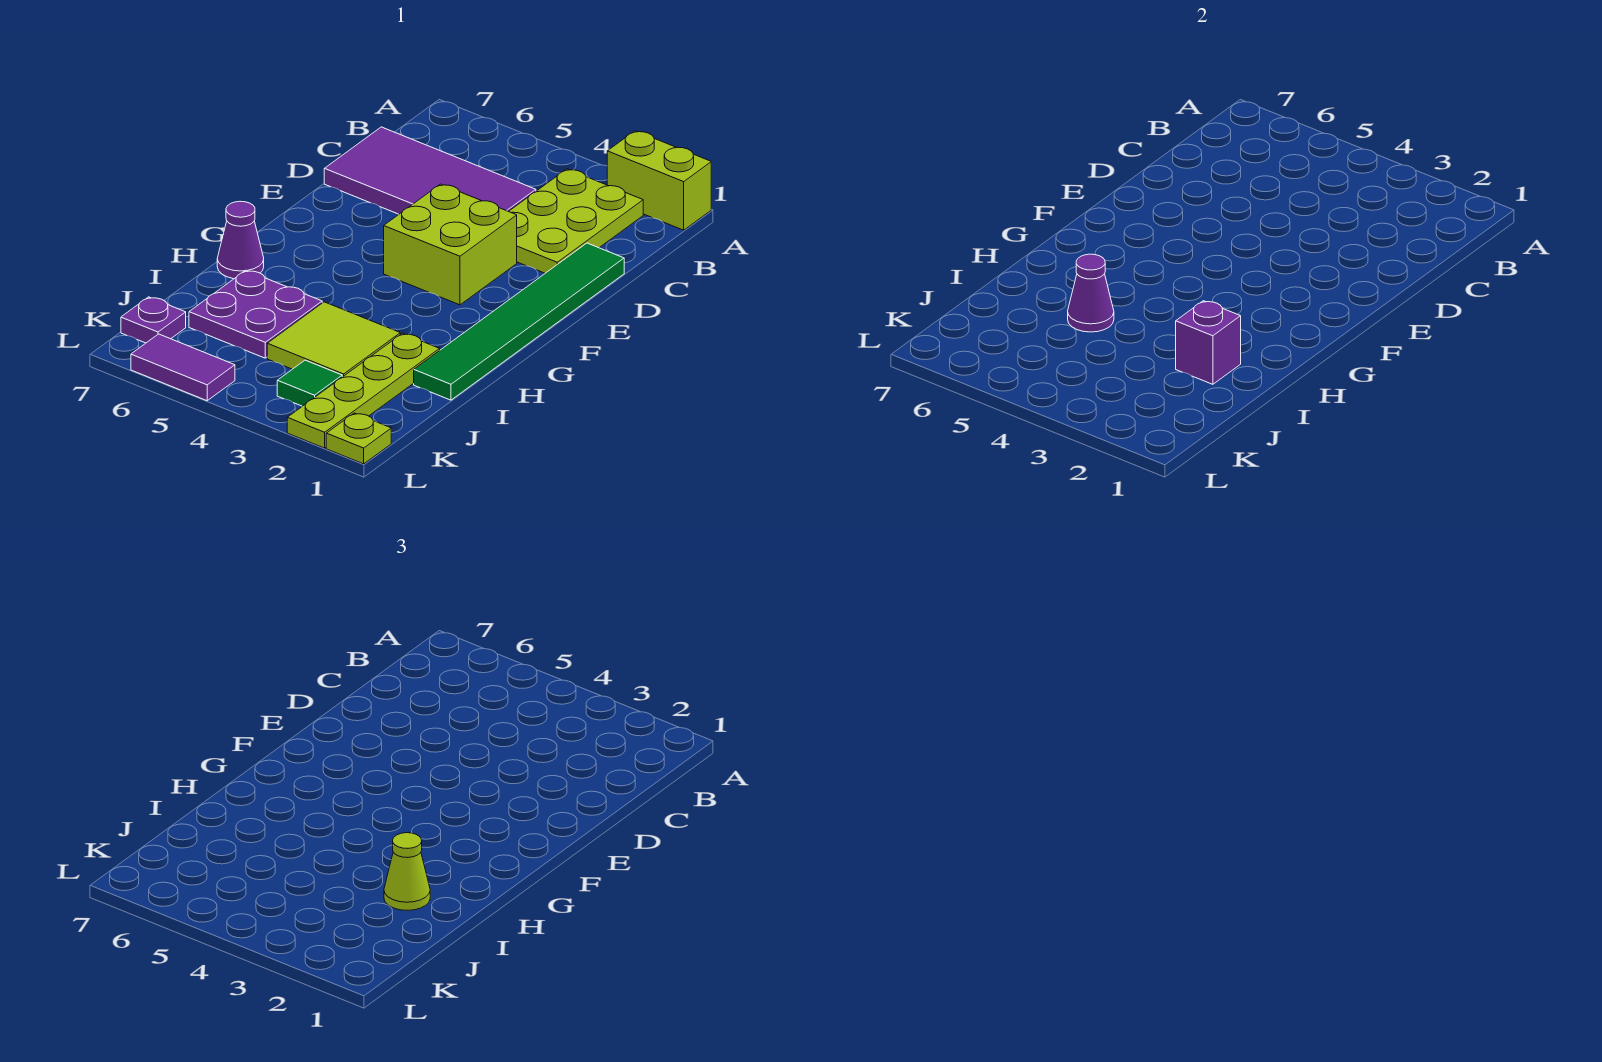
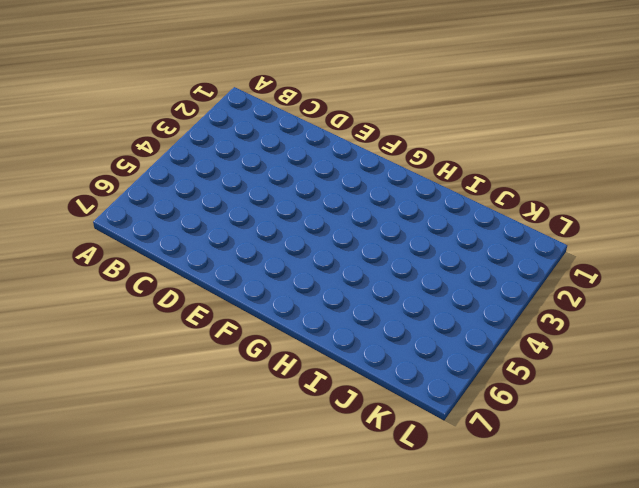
none -> lime brick A1:A2 level 1
none -> lime plate B2:D3 level 1
none -> purple tile C4:D7 level 1

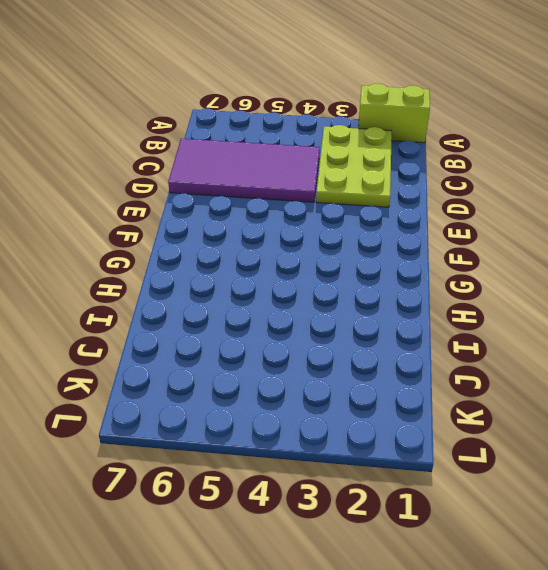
none -> green tile D1:I1 level 1
none -> lime brick E3:F4 level 1
none -> purple cone H7 level 1

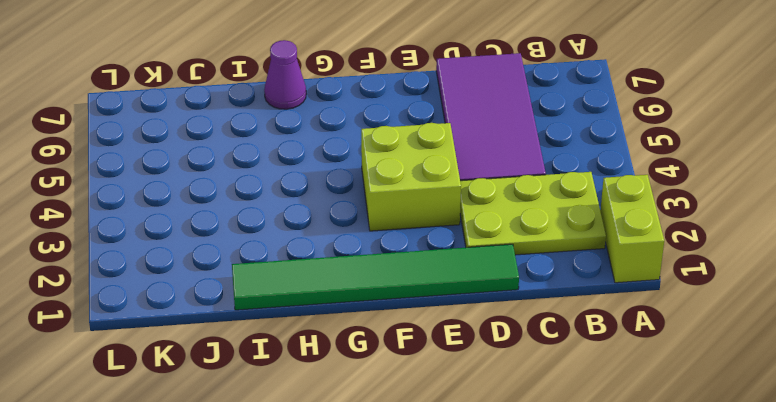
none -> lime plate I2:L2 level 1
none -> lime tile I3:J4 level 1
none -> purple plate I5:J6 level 1

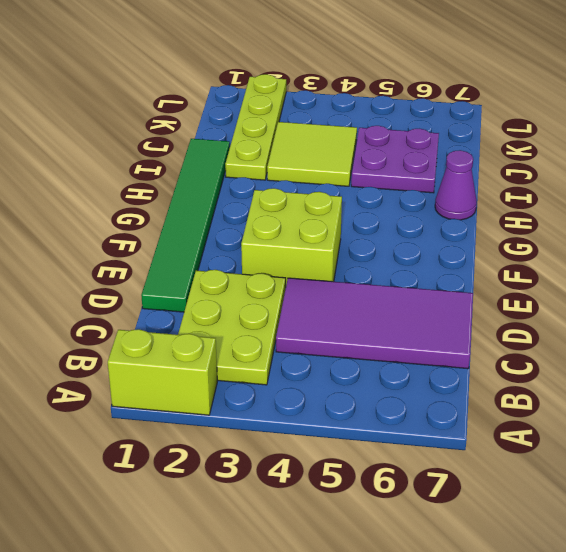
none -> green tile K3 level 1
none -> purple plate K7 level 1
none -> lime plate L1 level 1

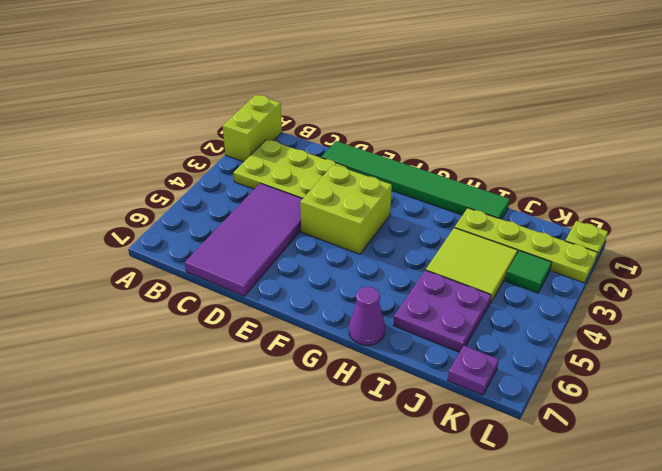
none -> purple tile L5:L6 level 1
none -> purple brick I2 level 2
none -> purple cone I5 level 2

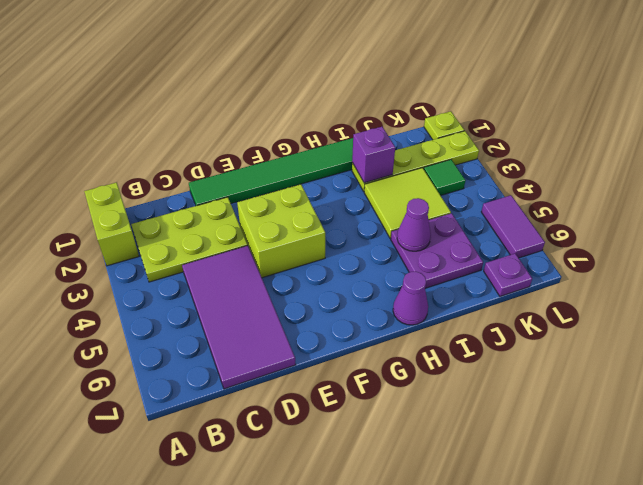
none -> lime cone I2 level 3

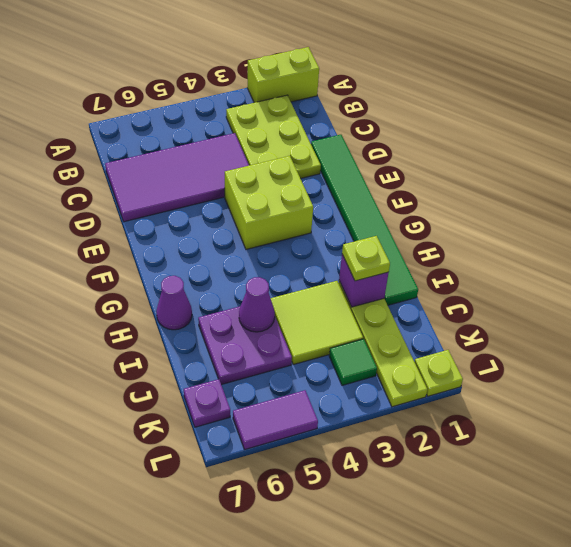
lime plate I2 level 3 -> lime cone I2 level 3

